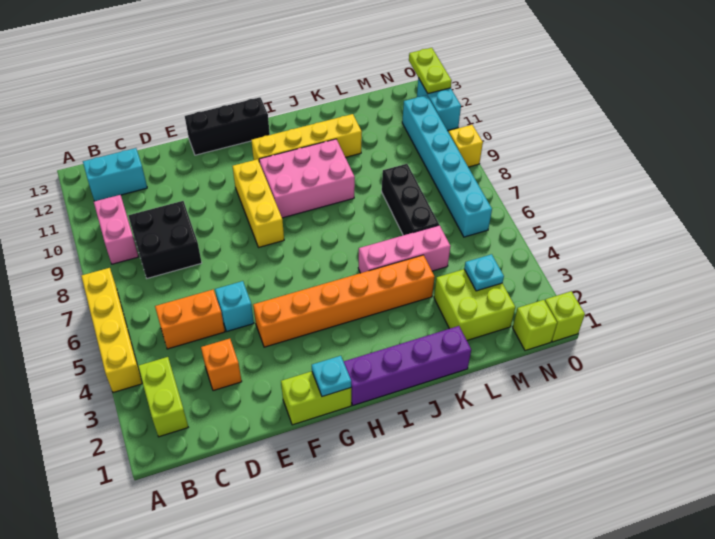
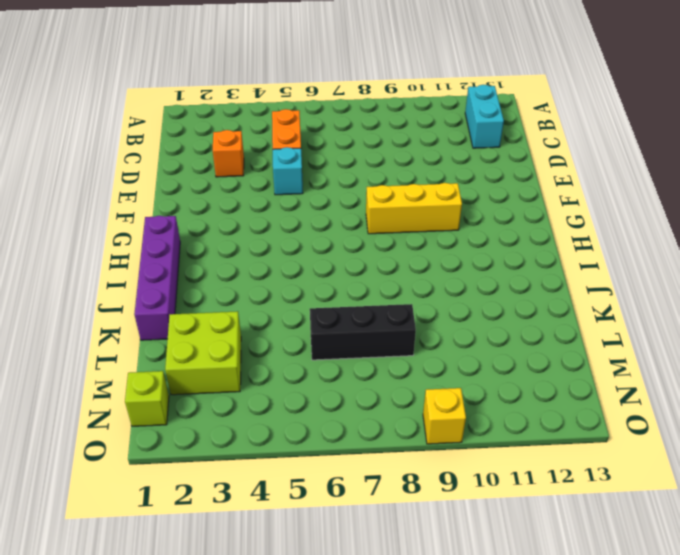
none -> yellow brick A4:A7 level 1
none -> lime brick B2:B3 level 1
none -> pink brick B9:B10 level 1

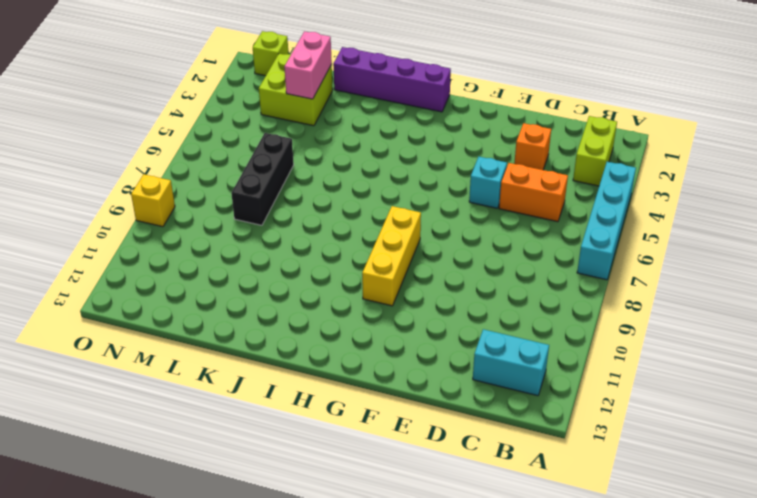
cyan brick A4:A7 level 1 -> yellow brick A4:A7 level 1
pink brick L2:L3 level 2 -> pink brick B9:B10 level 1
none -> black brick C8:D9 level 1
none -> lime brick F1:G1 level 1
none -> orange brick F4:K4 level 1

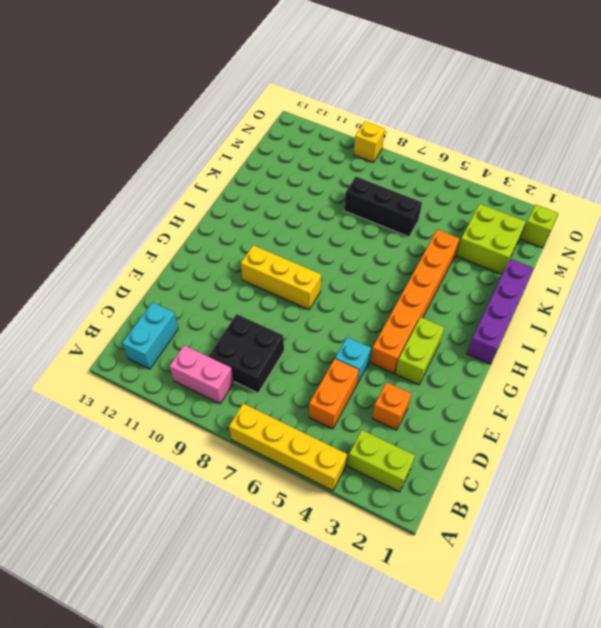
lime brick F3:G3 level 1 -> lime brick F1:G1 level 1
none -> black brick F13:H13 level 1
none -> pink brick H9:J10 level 1
none -> yellow brick H11:K11 level 1

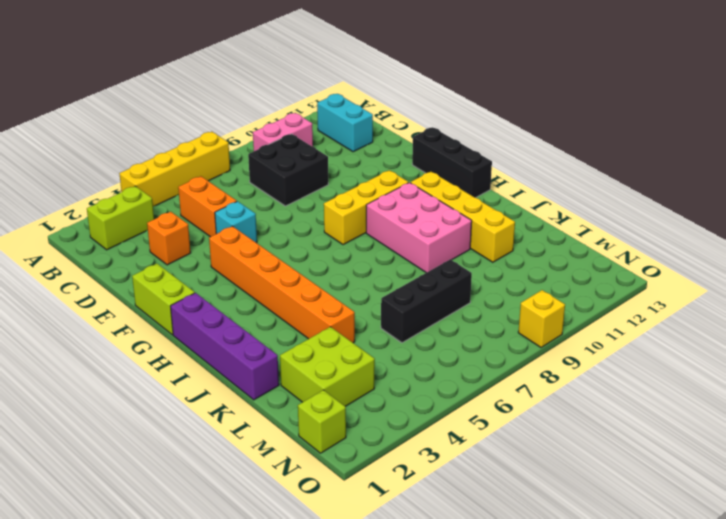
none -> pink brick J5:L5 level 1
none -> cyan brick N6:N11 level 1
none -> lime brick O1 level 1

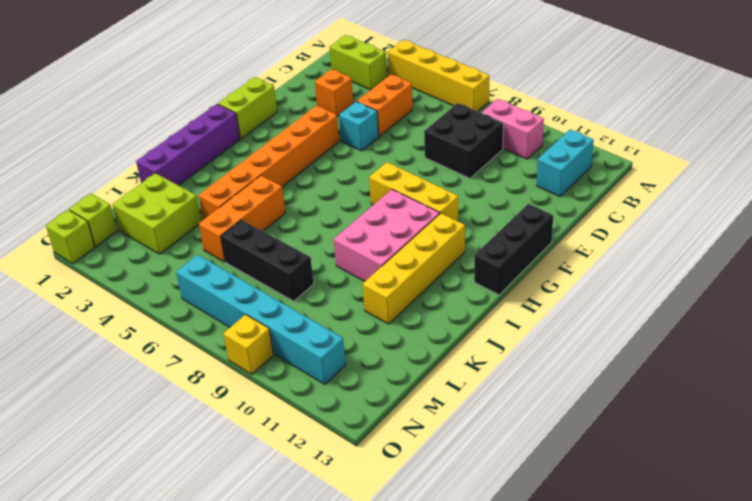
orange brick J5:L5 level 1 -> pink brick J5:L5 level 1
none -> cyan brick O11:O12 level 1
none -> cyan plate G1 level 2
none -> cyan plate M3 level 2

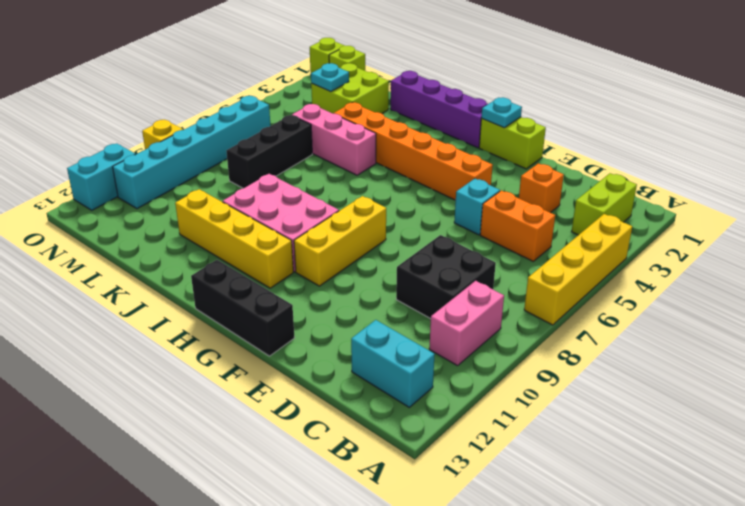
none -> lime plate O12:O13 level 2

